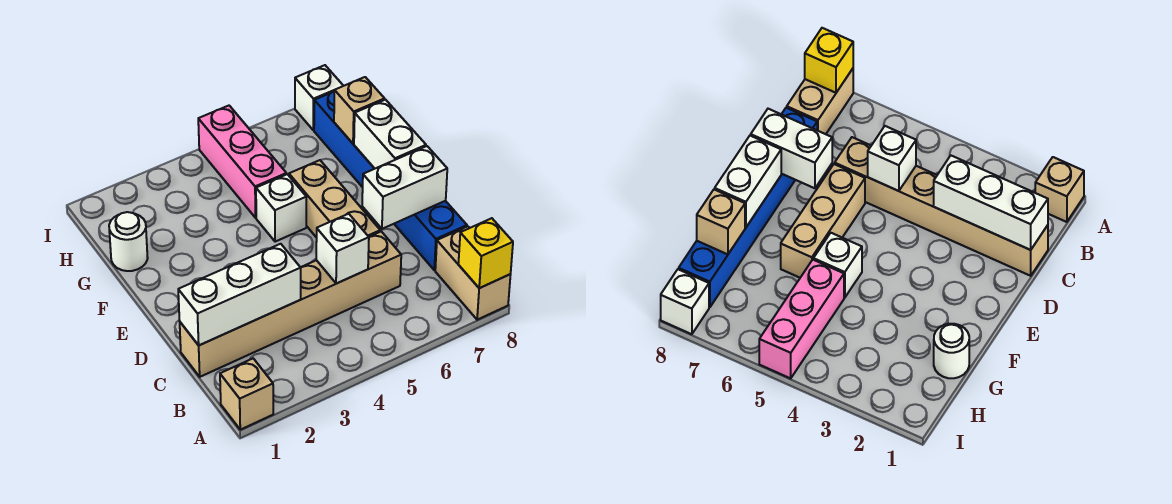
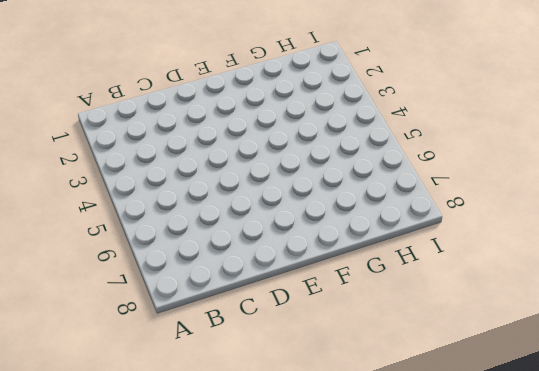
none -> tan brick A1 level 1
none -> tan brick A8:B8 level 1
none -> tan brick C1:C6 level 1

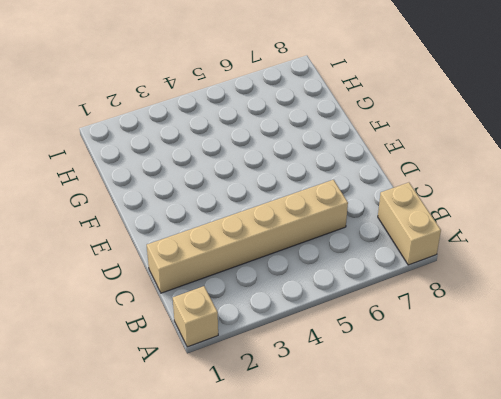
none -> blue brick C8:H8 level 1
none -> tan brick D6:F6 level 1
none -> white brick F5 level 1

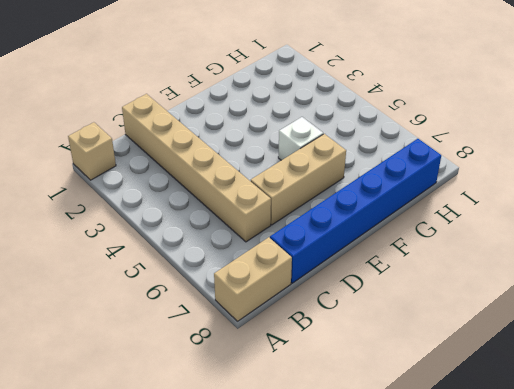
none -> white round brick G1 level 1
none -> pink brick G5:I5 level 1
none -> white brick I8 level 1

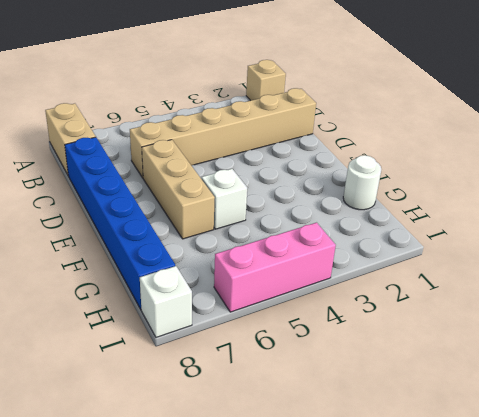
pink brick I4:I6 level 1 -> pink brick G5:I5 level 1
none -> yellow brick A8 level 2
none -> white brick C1:C3 level 2
none -> white brick C5 level 2

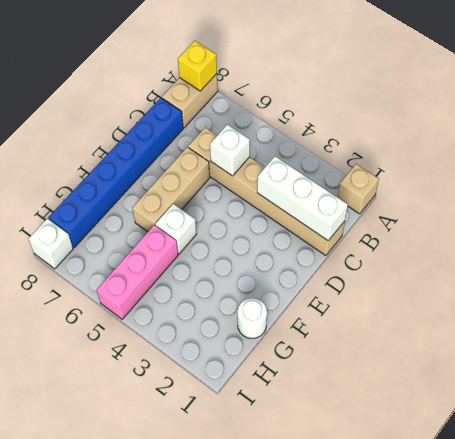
none -> white brick D7:D8 level 2
none -> white brick E8:F8 level 2
none -> tan brick G8 level 2

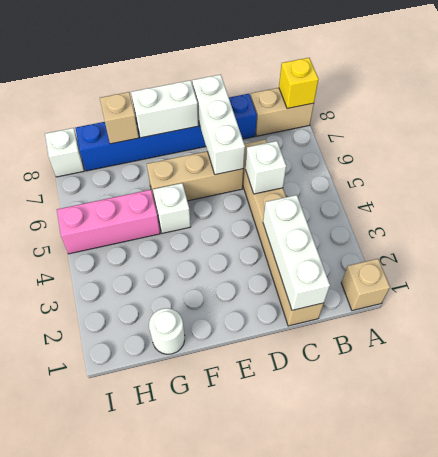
white brick D6:D8 level 2 -> white brick D7:D8 level 2

